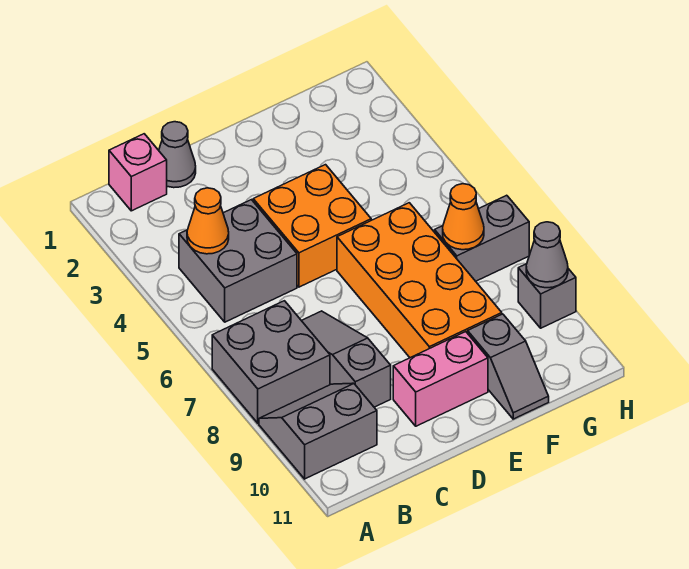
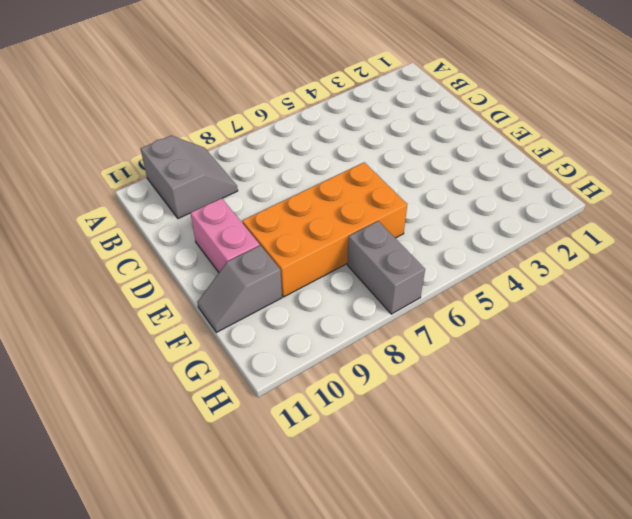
none -> grey brick A7:B8 level 1
none -> pink brick B1 level 1
none -> grey brick B4:C5 level 1

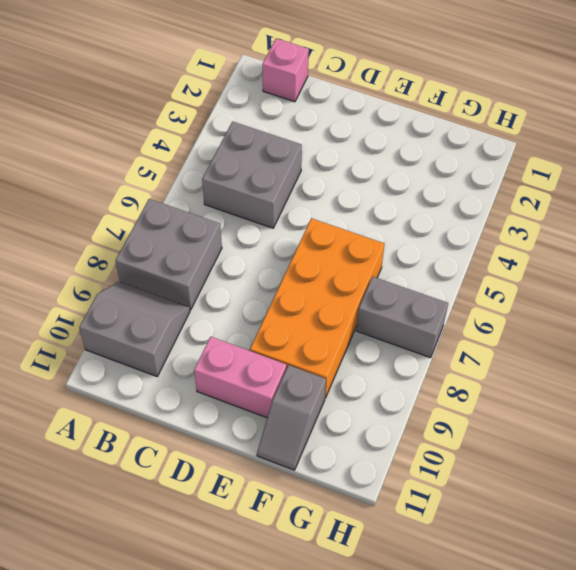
none -> grey cone C1 level 1
none -> grey slope C7:C9 level 1 top 9
none -> orange brick D4:E5 level 1

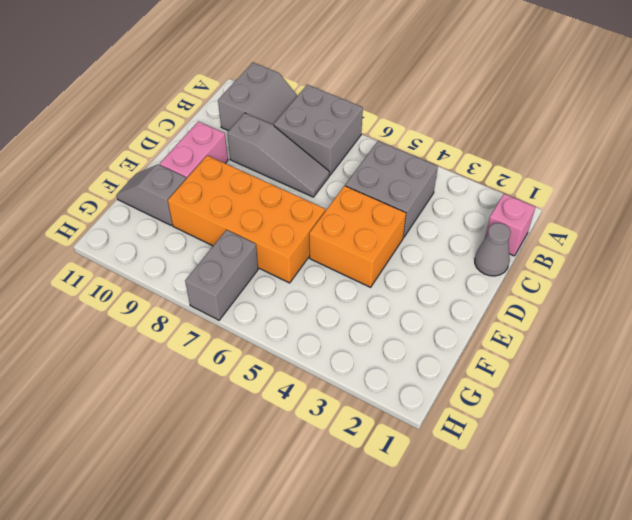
none -> grey brick H9 level 1
none -> orange cone B4 level 2
none -> orange cone G7 level 2

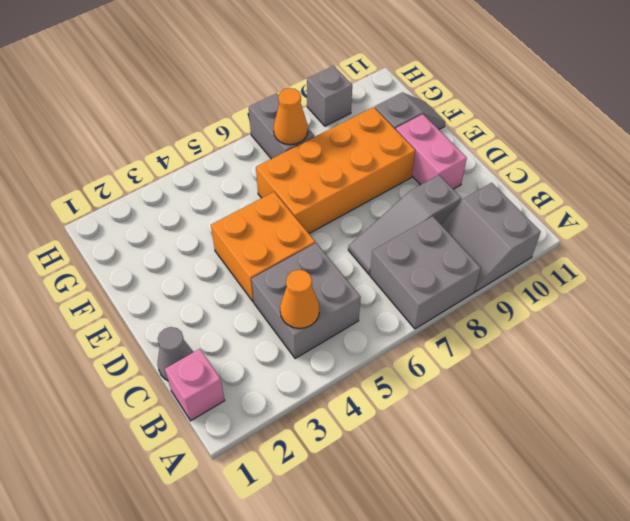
none -> grey cone H9 level 2

